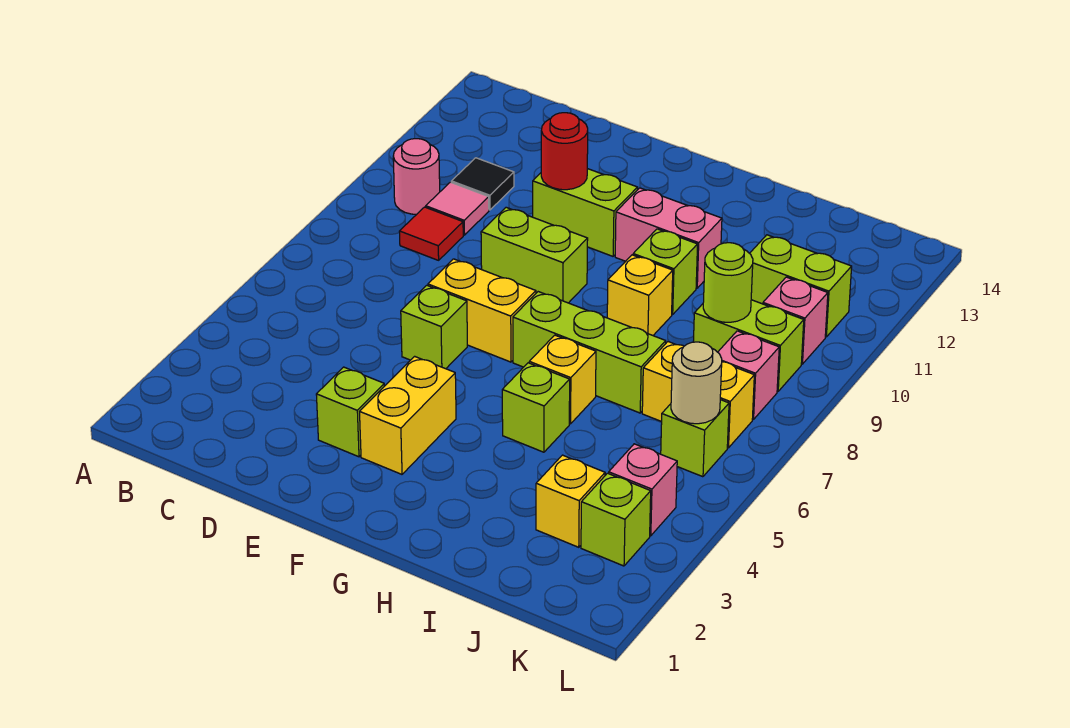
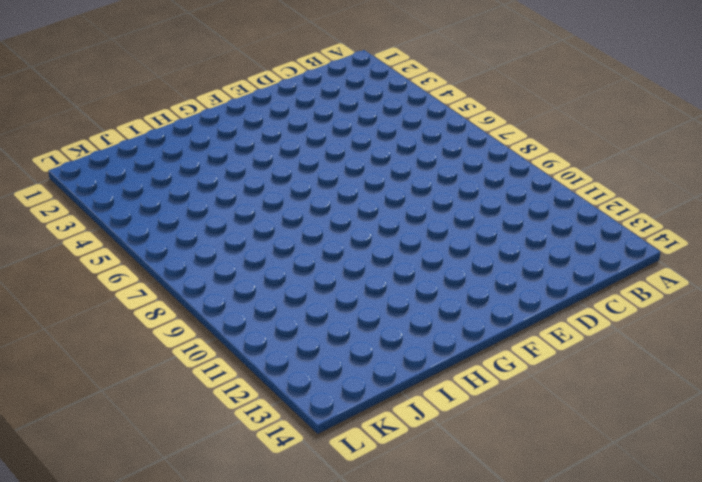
none -> pink round brick B10 level 1
none -> red tile C9 level 1
none -> pink tile C10 level 1

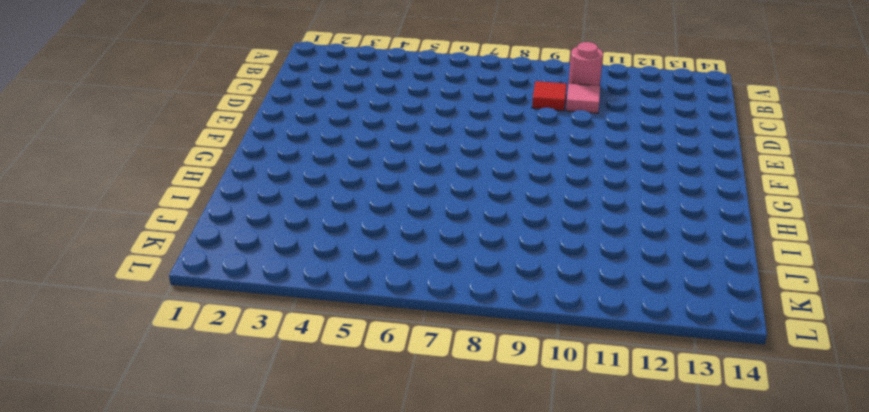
none -> black tile C11 level 1
none -> lime brick E3 level 1
none -> lime brick E6 level 1

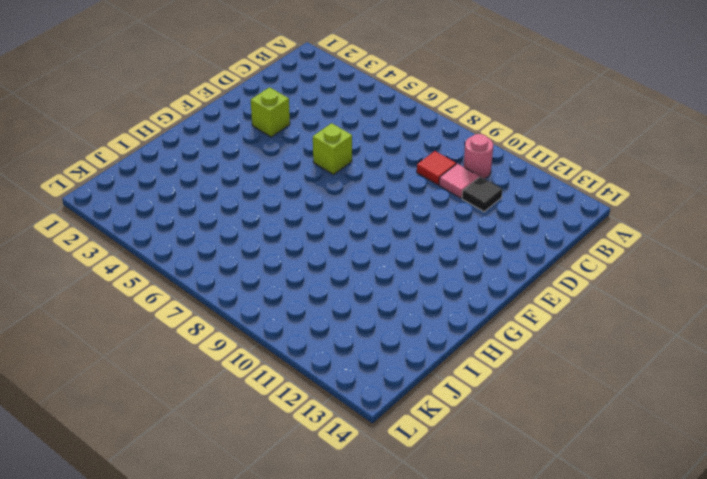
none -> yellow brick E7:F7 level 1
none -> lime brick E9:F9 level 1
none -> lime brick E11:F11 level 1

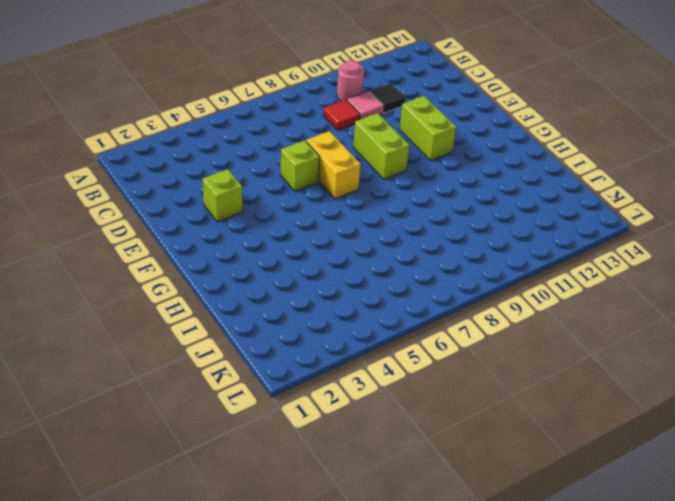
none -> yellow brick F3:F4 level 1
none -> lime brick G7:I7 level 1
none -> pink brick G11:H11 level 1

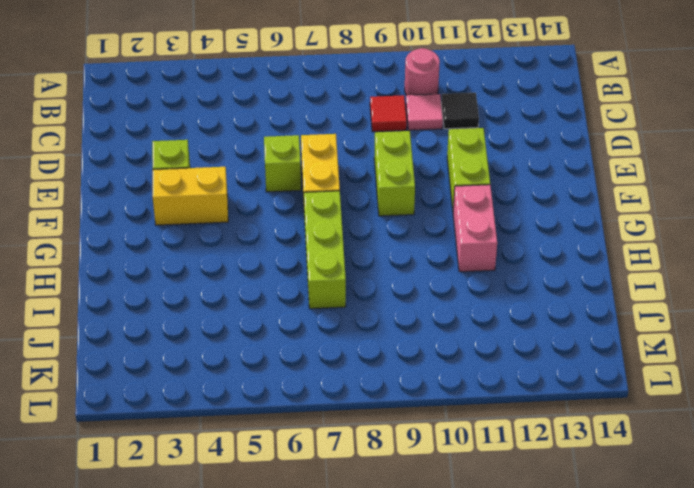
none -> lime brick H5 level 1
none -> yellow brick H6 level 1
none -> yellow brick H9 level 1

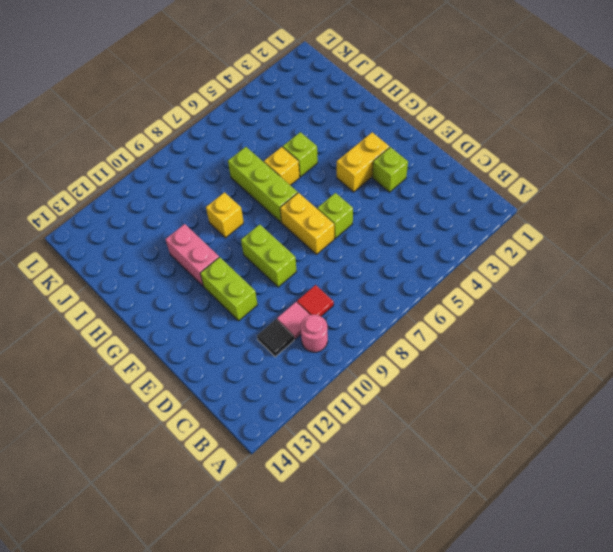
none -> lime brick H10 level 1
none -> yellow brick J3 level 1
none -> yellow brick J7:K7 level 1

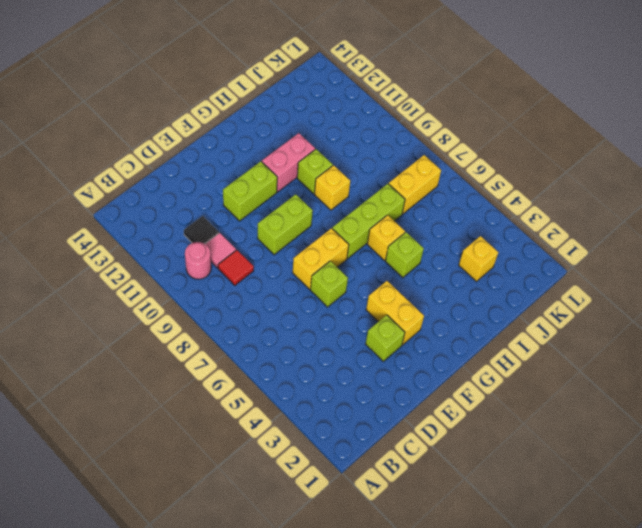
none -> lime brick J9:K9 level 1
none -> lime brick J11:K11 level 1
none -> lime brick K3 level 1

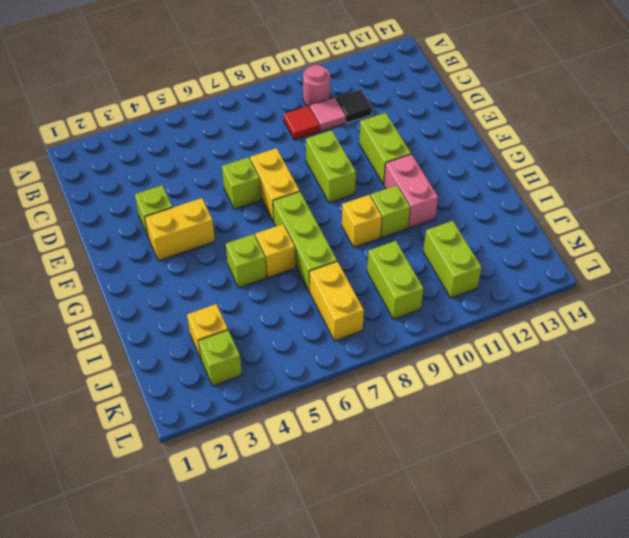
none -> pink brick K4 level 1
none -> lime brick K6 level 1
none -> pink brick K8 level 1

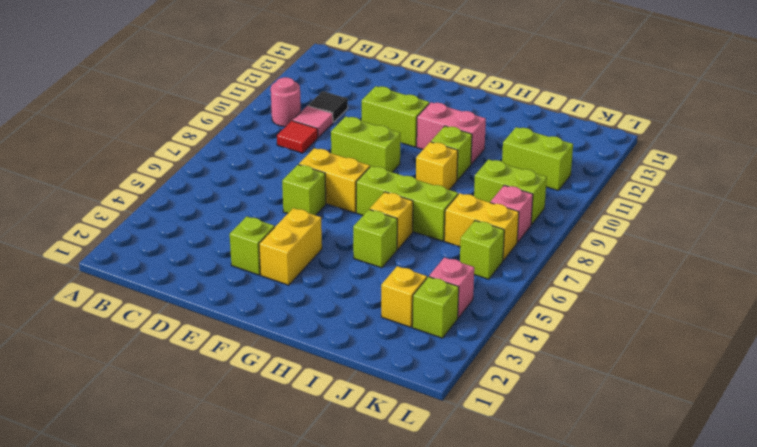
none -> pink brick K10 level 1
none -> red round brick E11 level 2
none -> lime round brick J9 level 2

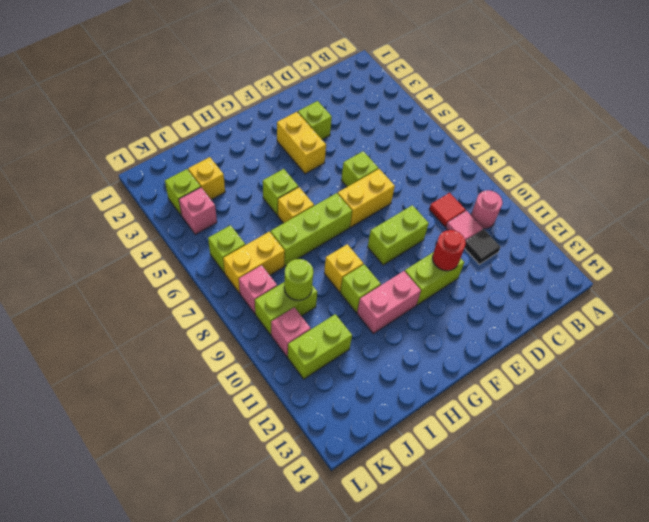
none -> tan round brick K6 level 2

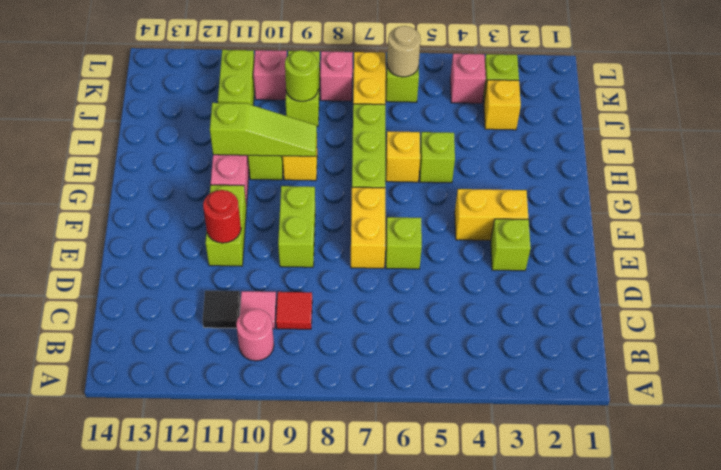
lime slope H9:H11 level 2 top 11 -> none

